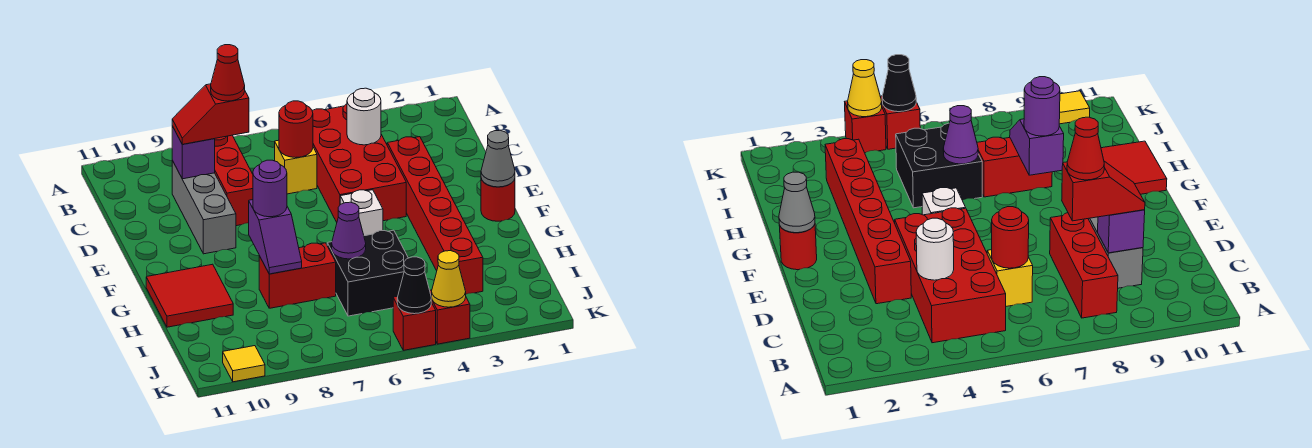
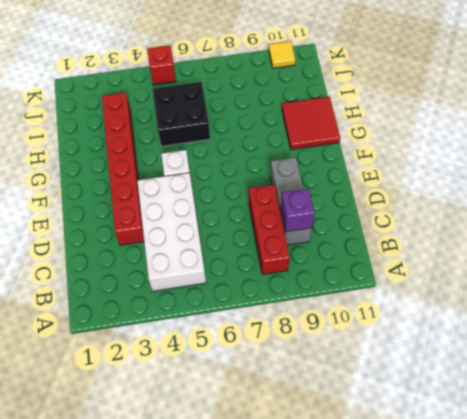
white brick B4:E5 level 1 -> red brick B4:E5 level 1
none -> yellow brick C6 level 1
none -> red round brick F1 level 1
none -> red brick H7:H8 level 1

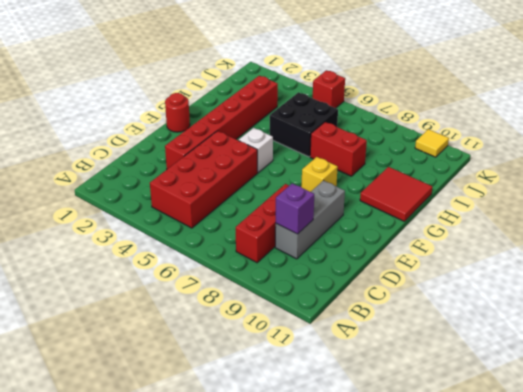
yellow brick F8 level 1 -> yellow brick C6 level 1
none -> red brick K4 level 1
none -> white round brick C4 level 2
none -> red round brick C6 level 2

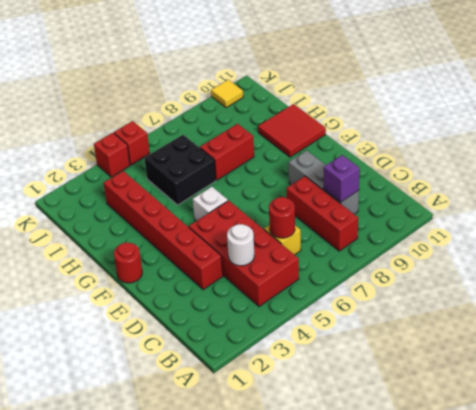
none -> grey cone F1 level 2
none -> purple slope G8:H8 level 2 top G
none -> purple cone H6 level 2

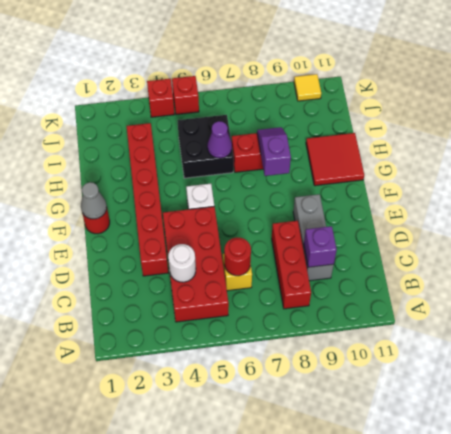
none -> yellow cone K4 level 2
none -> black cone K5 level 2
none -> red slope C8:C9 level 3 top 8

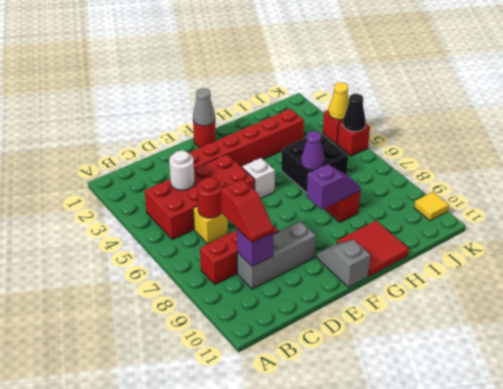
grey slope F10:F11 level 1 top 11 -> none
none -> purple round brick G8 level 3
none -> red cone C8 level 4

